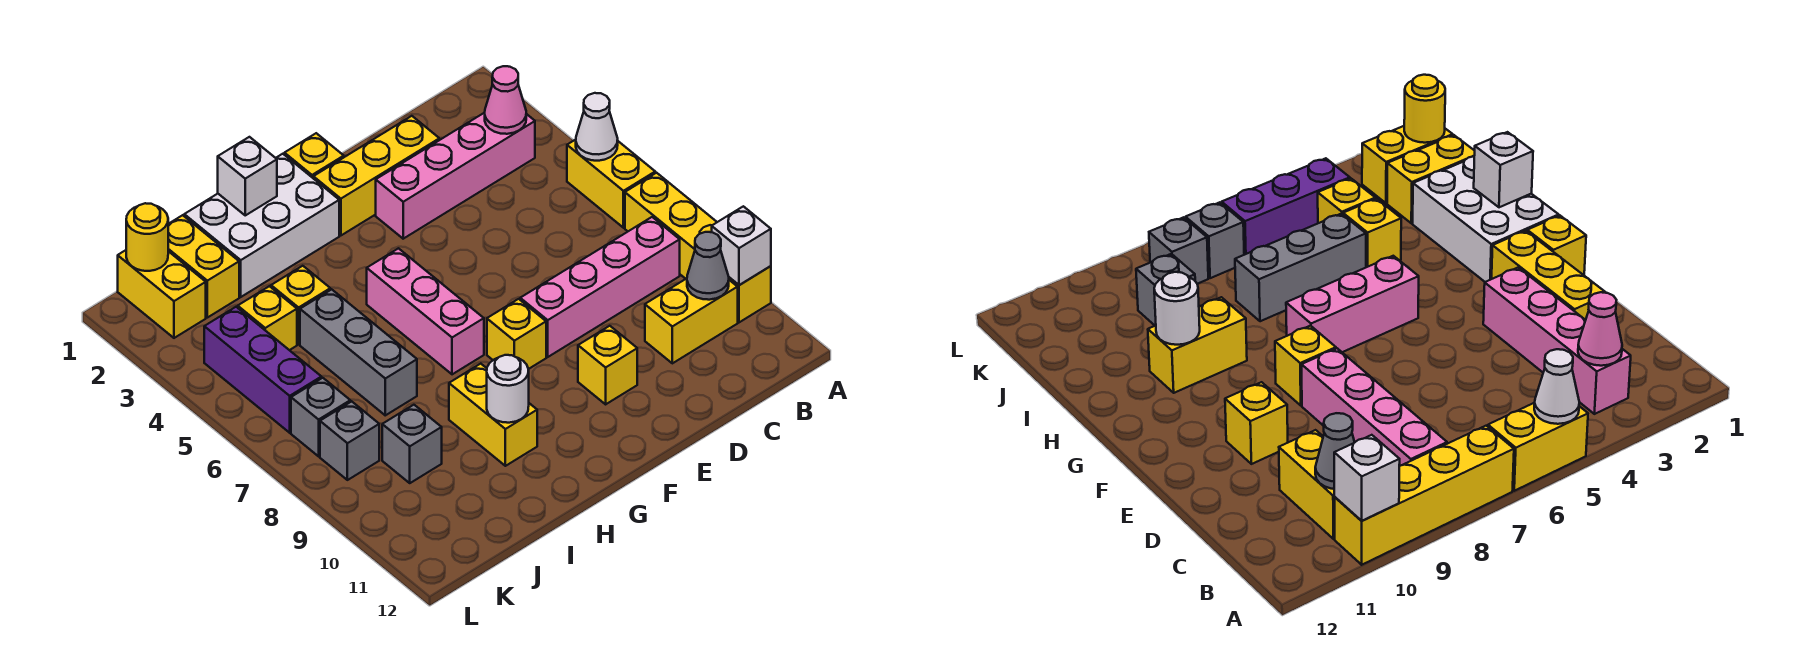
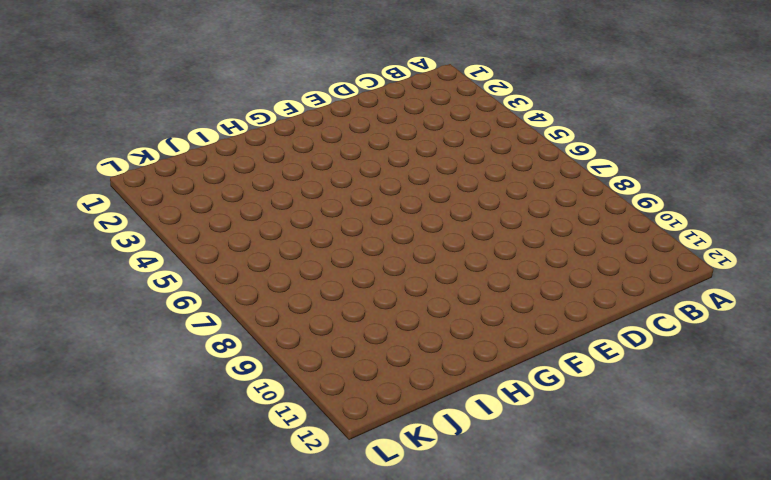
none -> yellow brick A5:A6 level 1
none -> yellow brick A7:A10 level 1
none -> pink brick B3:E3 level 1

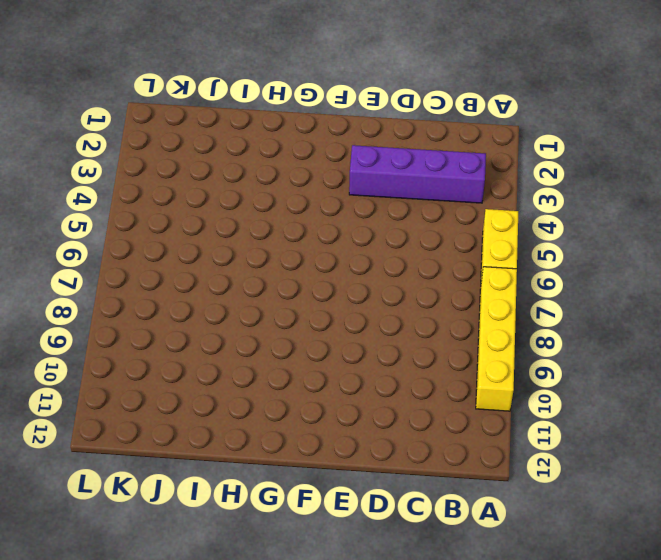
purple brick B3:E3 level 1 -> pink brick B3:E3 level 1
none -> pink brick B8:E8 level 1
none -> yellow brick B10:C10 level 1
none -> yellow brick D2:F2 level 1

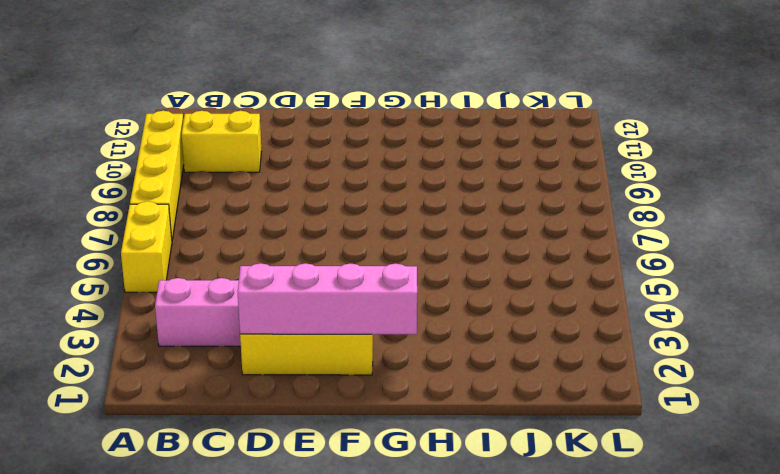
pink brick D2:G2 level 2 -> pink brick B8:E8 level 1
none -> yellow brick E10 level 1
none -> yellow brick F1 level 1
none -> yellow brick F8 level 1

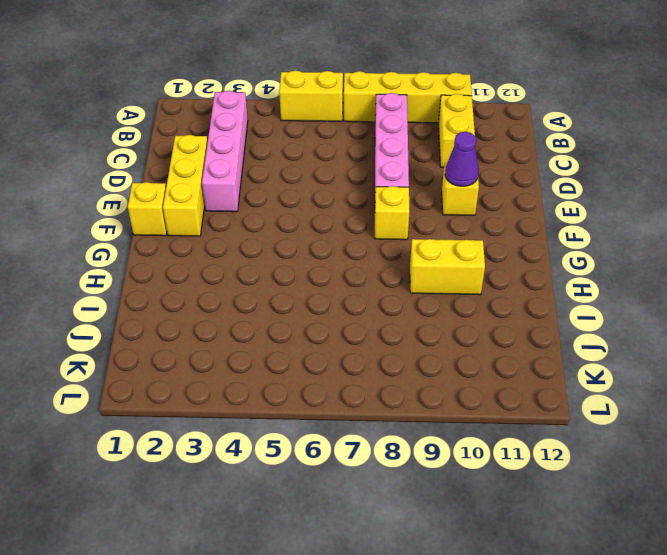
purple cone E10 level 2 -> none
none -> white brick G1:I2 level 1
none -> pink brick G5:G7 level 1
none -> yellow brick I4 level 1

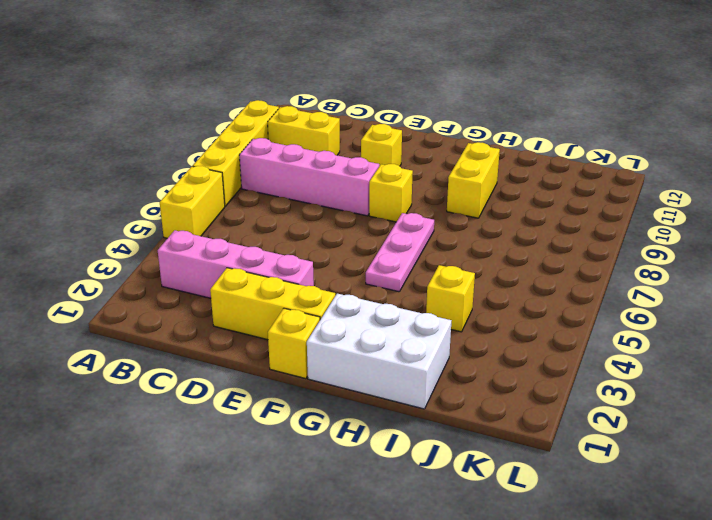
pink plate G5:G7 level 1 -> pink brick G5:G7 level 1
none -> grey brick I5:I7 level 1
none -> yellow brick J1:J2 level 1
none -> yellow brick J4 level 1

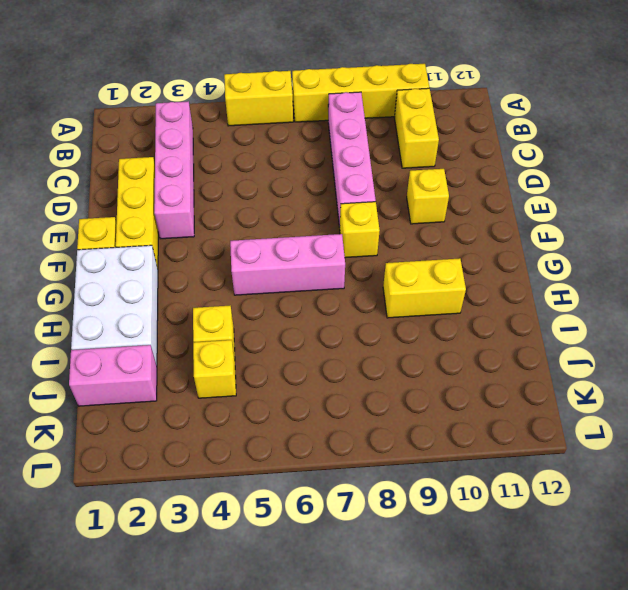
pink brick J1:J2 level 1 -> yellow brick J1:J2 level 1
none -> grey brick I5:I7 level 1
none -> grey brick J9 level 1
none -> yellow brick K1:K2 level 1

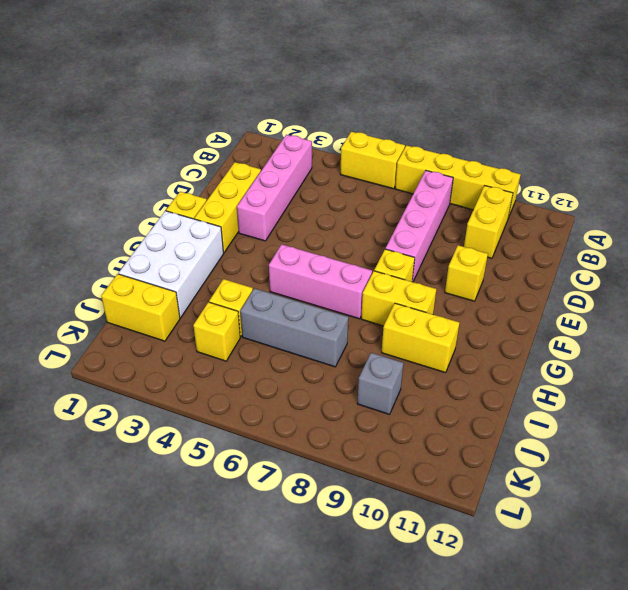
yellow brick G8:G9 level 1 -> yellow brick K1:K2 level 1
none -> purple brick K4:K6 level 1
none -> grey brick K7 level 1
none -> grey brick K8 level 1

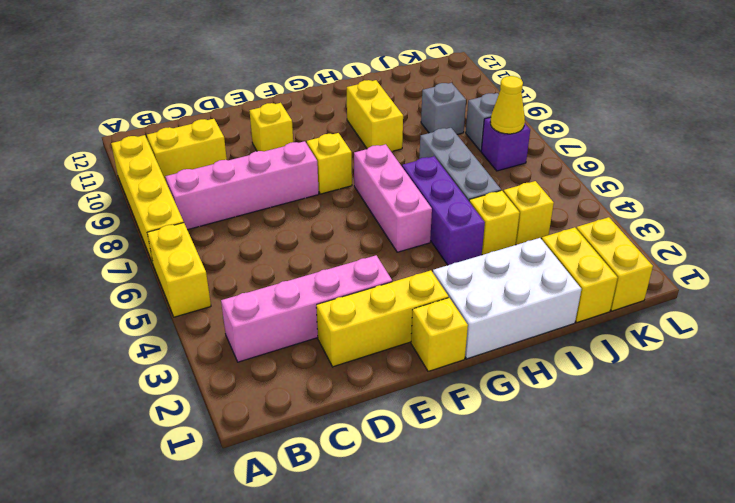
purple brick H4:H6 level 1 -> purple brick K4:K6 level 1
purple brick K7 level 1 -> grey brick K7 level 1
yellow cone K7 level 2 -> none
none -> white cone A5 level 2
none -> white brick A10 level 2
none -> pink cone B3 level 2

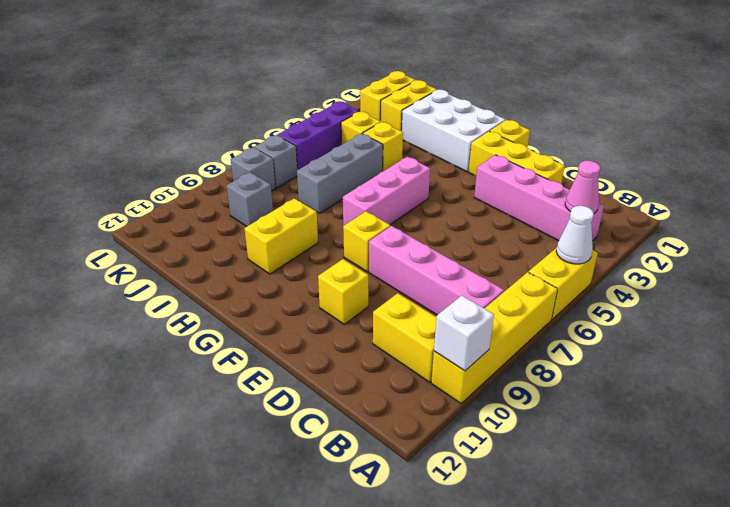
none -> grey cone B10 level 2
none -> white brick H1 level 2
none -> white round brick H10 level 2

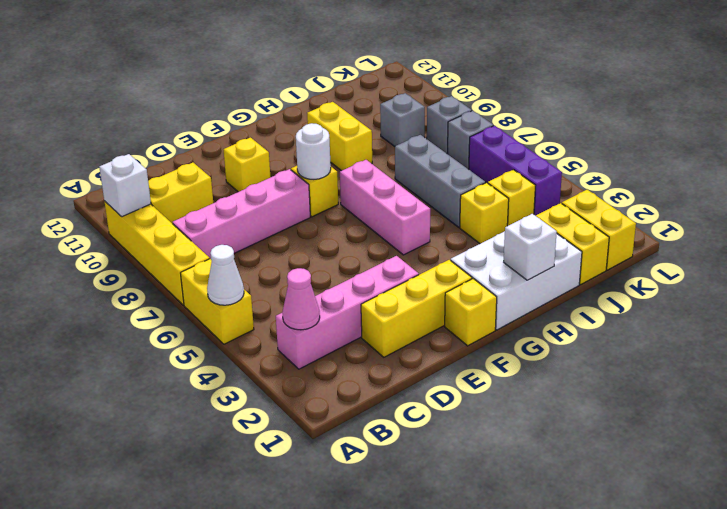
white round brick F8 level 2 -> white round brick H10 level 2
none -> grey cone B10 level 2
none -> yellow round brick K1 level 2

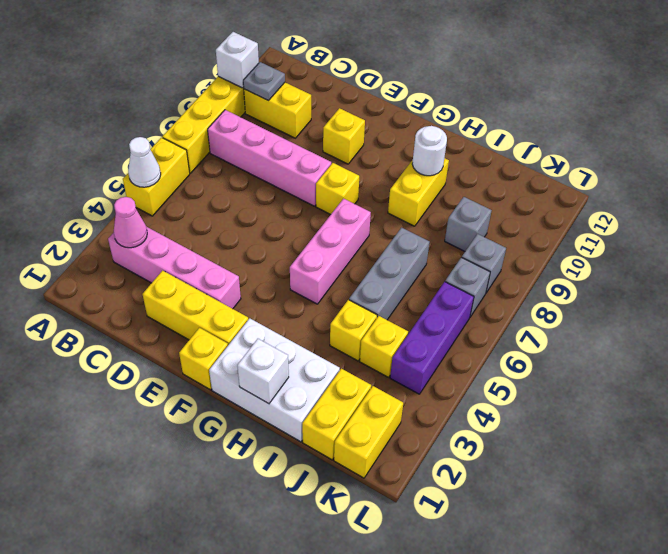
grey plate B10 level 2 -> grey cone B10 level 2
none -> yellow round brick K1 level 2

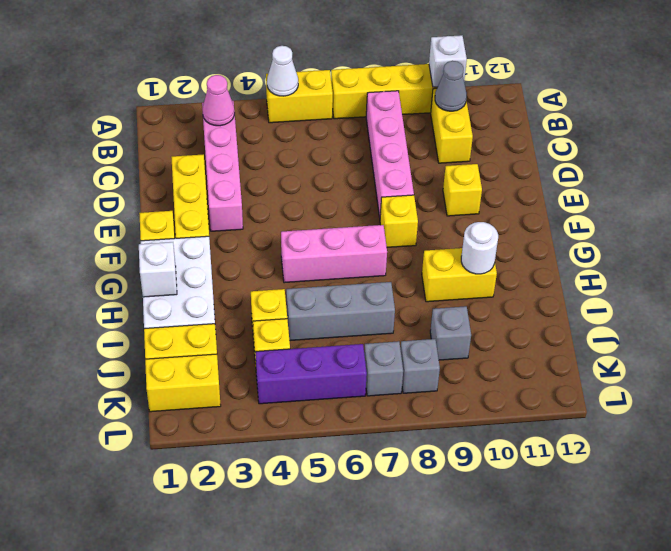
none -> yellow round brick K1 level 2

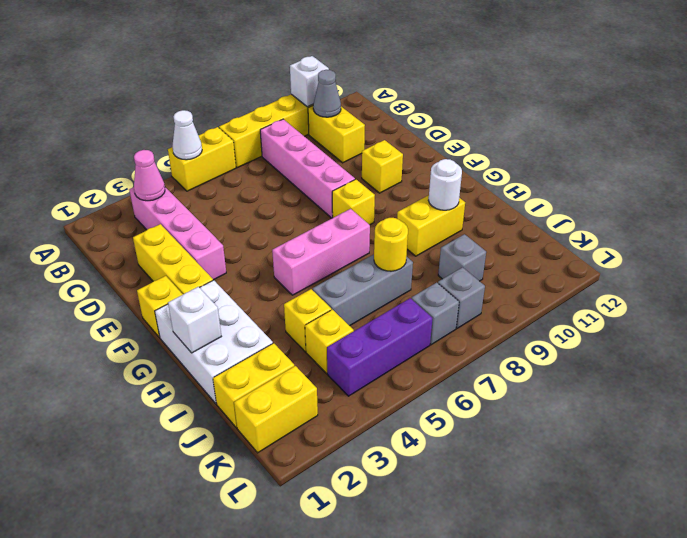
yellow round brick I7 level 2 -> yellow round brick K1 level 2

